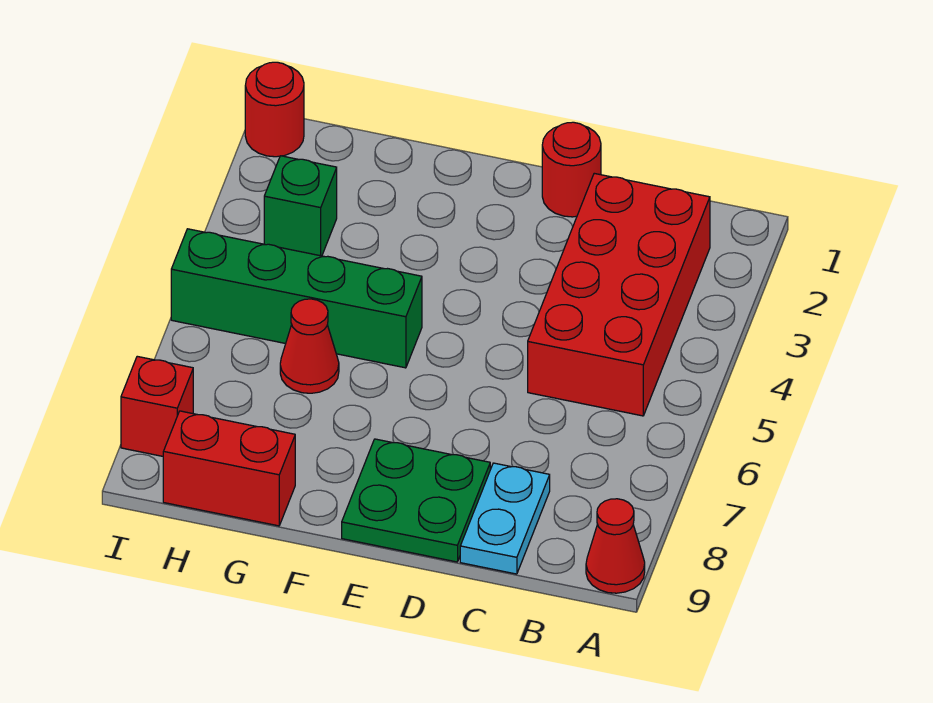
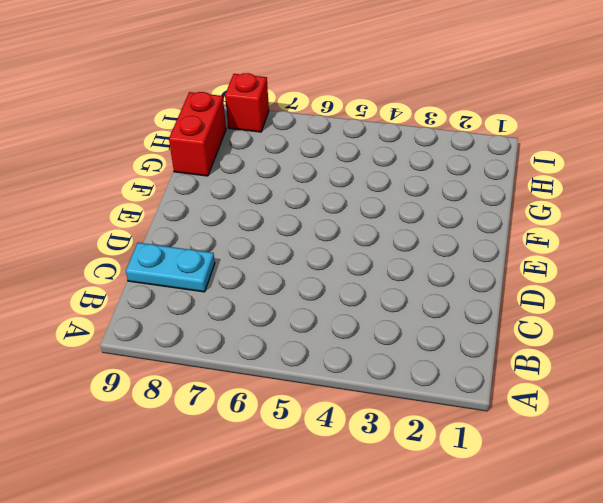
none -> red cone A9 level 1
none -> red brick B2:C5 level 1

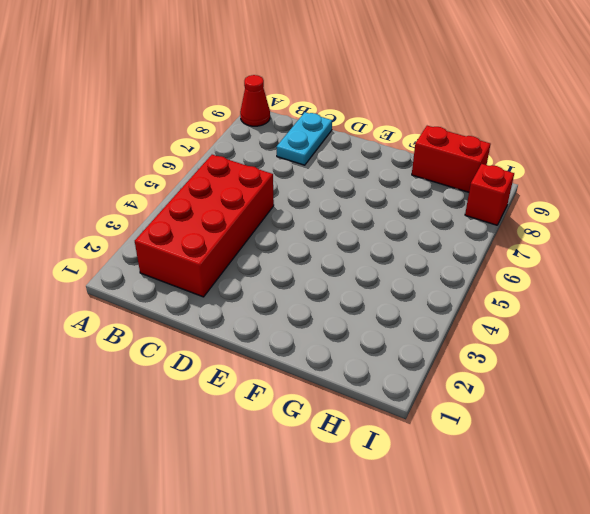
none -> red round brick D1 level 1
none -> green plate D8:E9 level 1

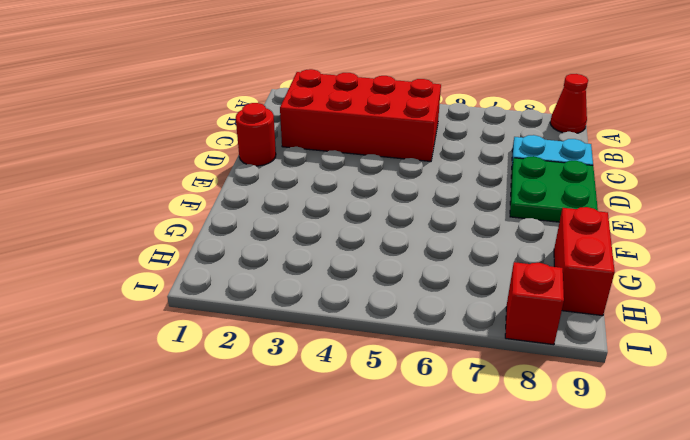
none -> green brick F5:I5 level 1
none -> red cone G6 level 1

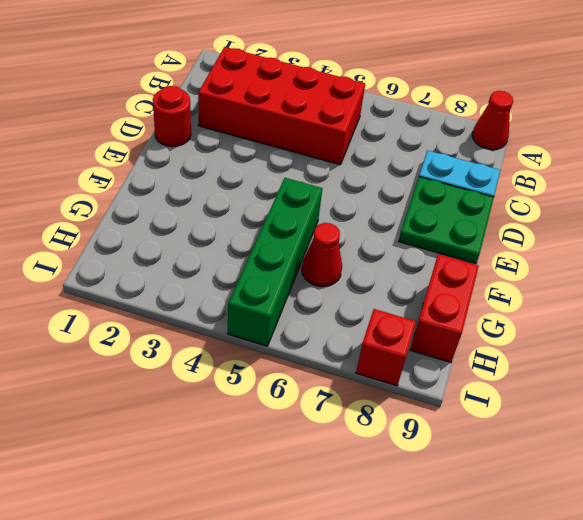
none -> green brick H3 level 1
none -> red round brick I1 level 1

